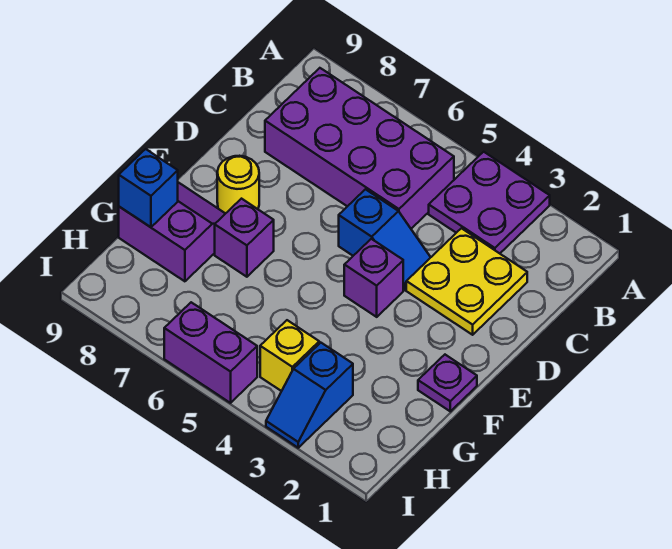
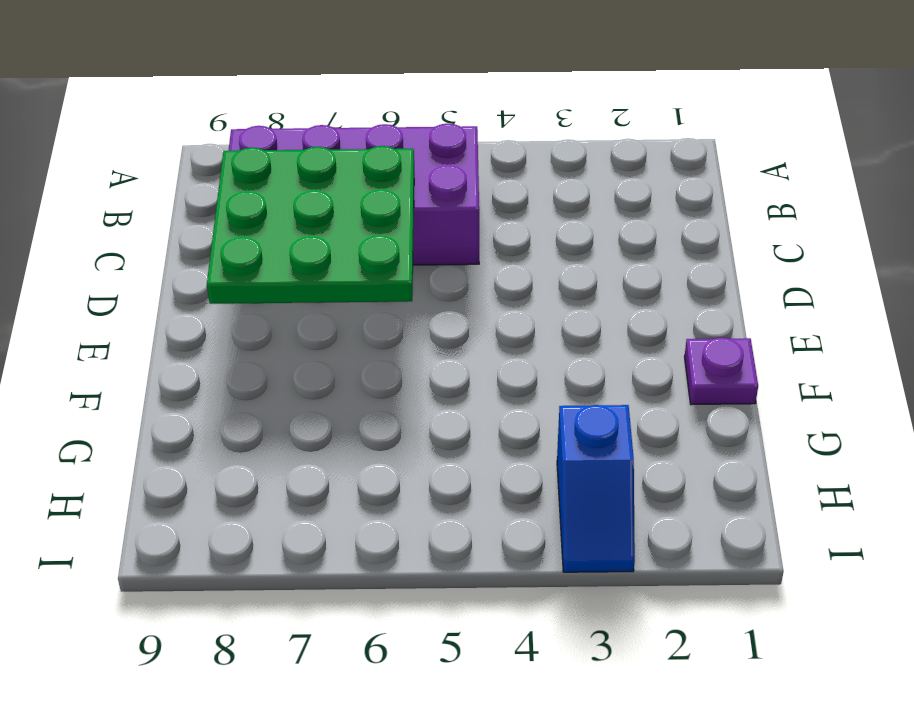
green plate C6:E8 level 2 -> none
none -> purple plate A3:B4 level 1
none -> yellow plate C2:D3 level 1
none -> blue slope D4:D5 level 1 top 5

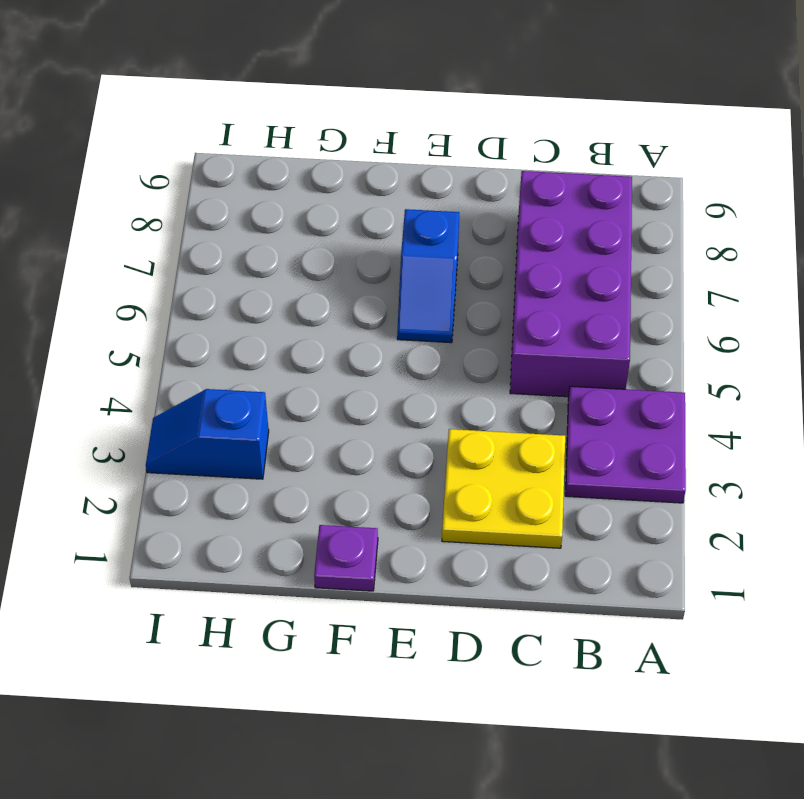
blue slope E6:E7 level 1 top 7 -> blue slope D4:D5 level 1 top 5
none -> purple brick E4 level 1
none -> yellow round brick E8 level 1
none -> purple brick F7 level 1

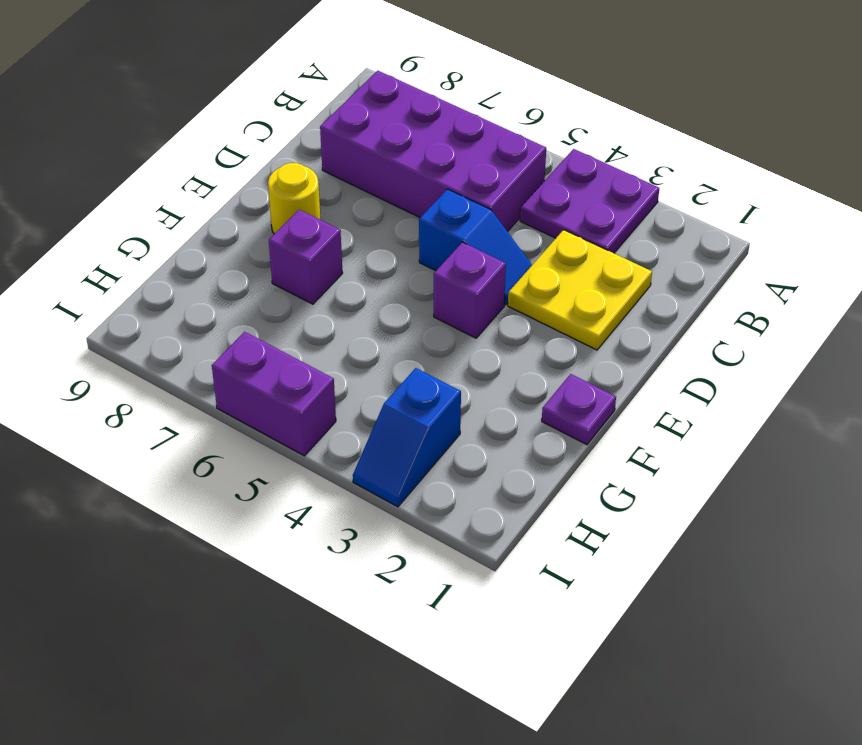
none -> purple slope F8:G9 level 1 top G
none -> yellow brick H4 level 1
none -> blue brick G9 level 2

